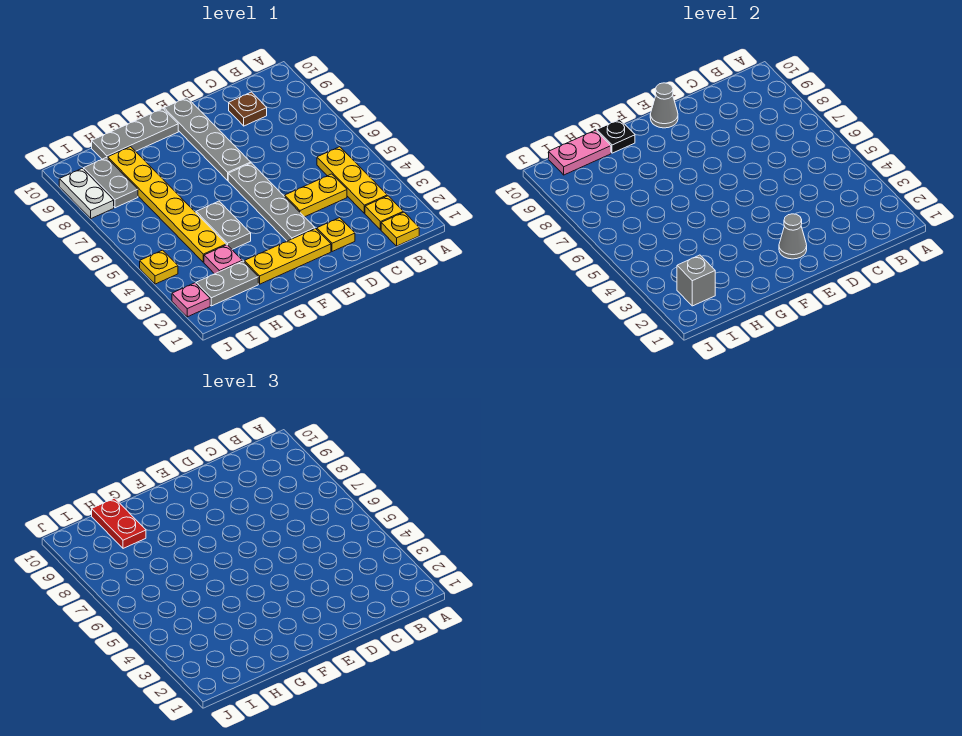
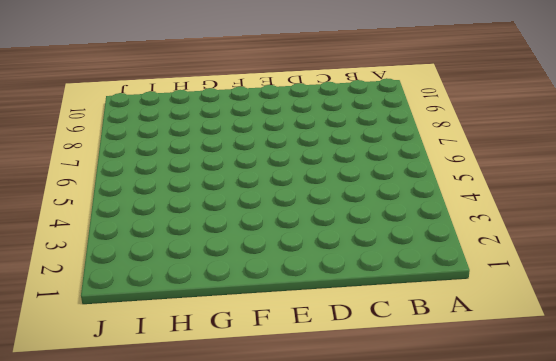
none -> yellow plate B1 level 1
none -> yellow plate B2 level 1
none -> yellow plate B3:B5 level 1

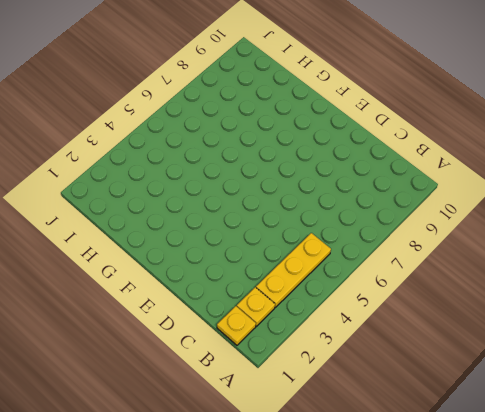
none -> yellow plate C4:D4 level 1
none -> brown plate C9 level 1
none -> yellow plate D2 level 1

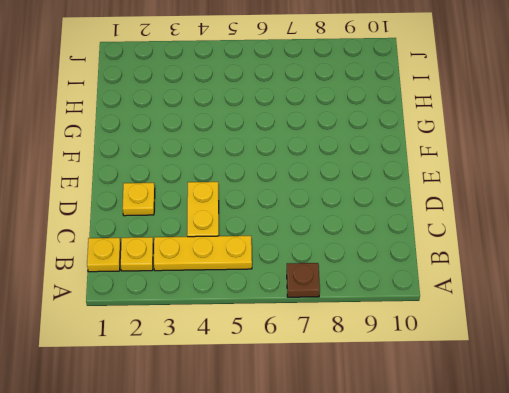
brown plate A7 level 1 -> brown plate C9 level 1
none -> yellow plate E2:G2 level 1
none -> grey plate E3:E6 level 1
none -> grey plate E7:E10 level 1

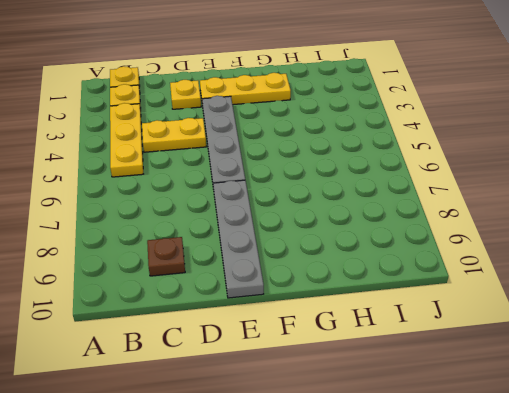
none -> grey plate F10:H10 level 1
none -> grey plate G4:G5 level 1
none -> grey plate H2:I2 level 1

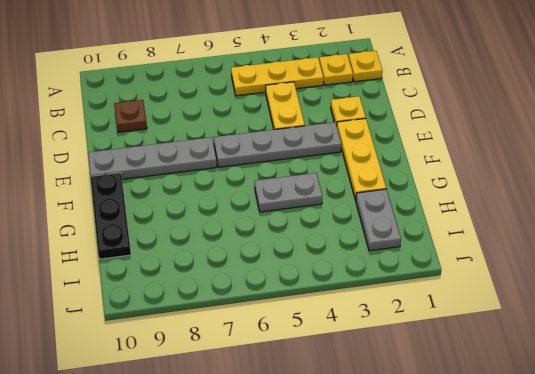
black plate F10:H10 level 1 -> grey plate F10:H10 level 1
none -> pink plate H3 level 1
none -> yellow plate H4:H9 level 1
none -> grey plate I8:I9 level 1

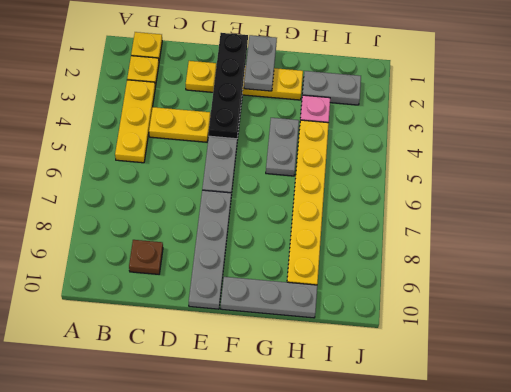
black plate E1:E4 level 2 -> grey cone E2 level 2
grey plate F1:F2 level 2 -> grey plate I8:I9 level 1
none -> pink plate J2 level 1
none -> yellow plate J4 level 1
none -> white plate J8:J9 level 1

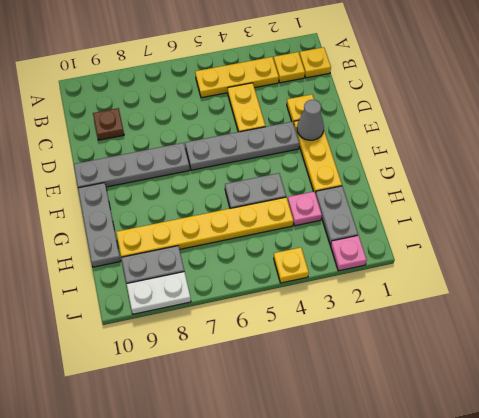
none -> grey cone E10 level 2
none -> black plate G10 level 2
none -> pink plate H10:I10 level 2

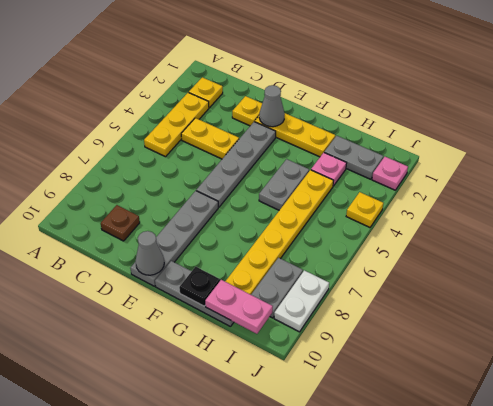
none -> yellow plate B1 level 1
none -> grey brick I2 level 2
none -> red plate H9:H10 level 3

